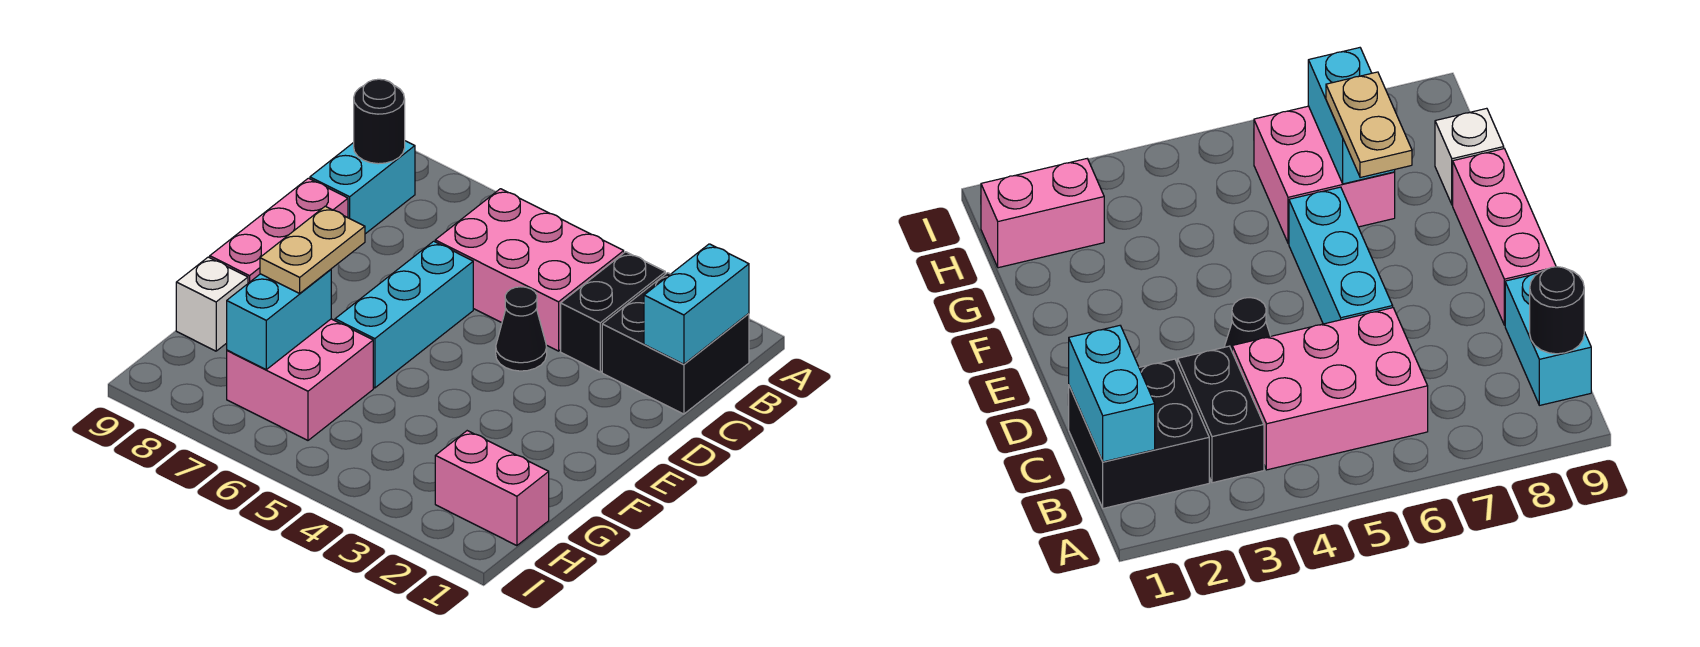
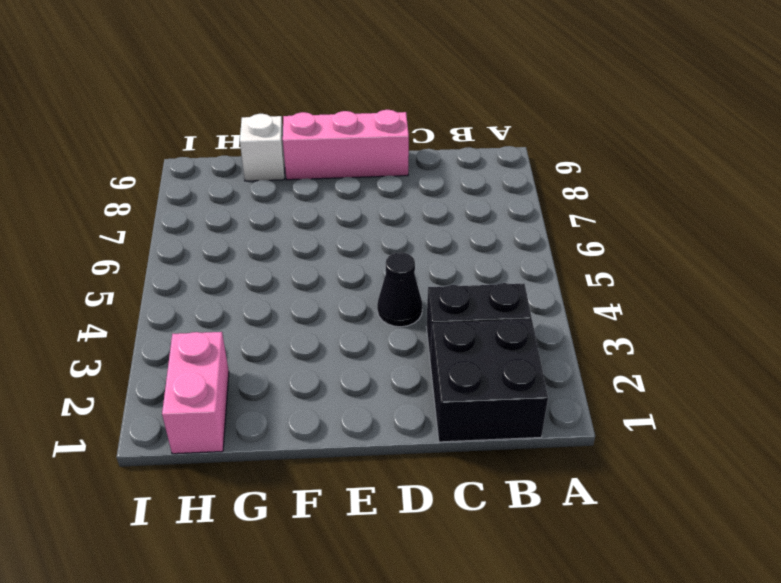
none -> pink brick B4:C6 level 1
none -> cyan brick B9:C9 level 1
none -> cyan brick D6:F6 level 1

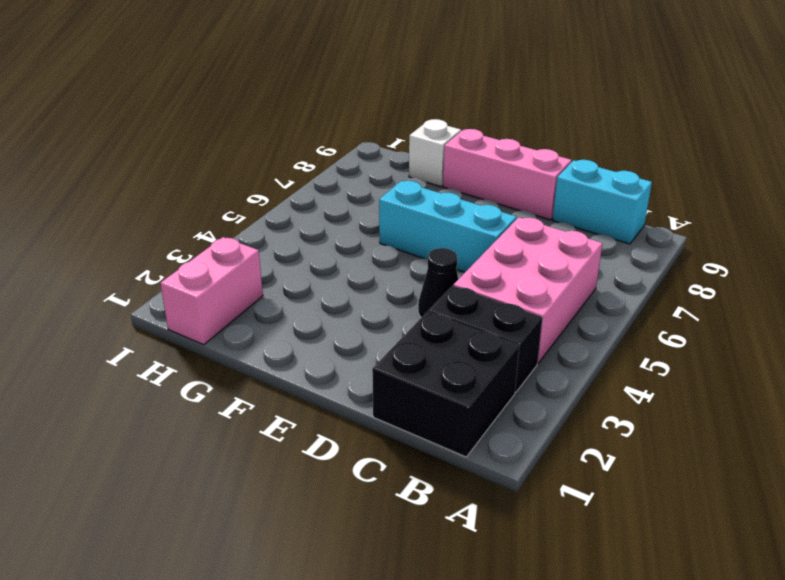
none -> pink brick G6:H7 level 1
none -> cyan brick B1:C1 level 2
none -> black round brick B9 level 2

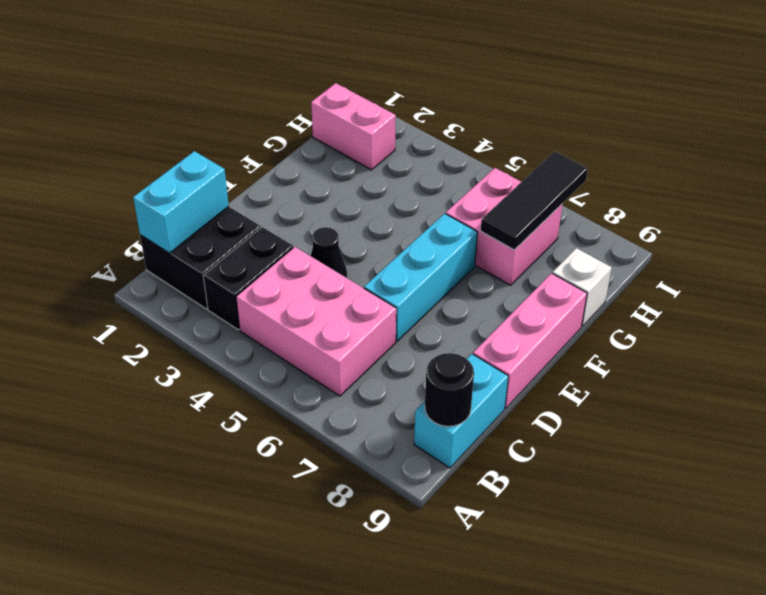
black tile G7:I7 level 2 -> cyan brick G7:H7 level 2
none -> tan plate F7:G7 level 3

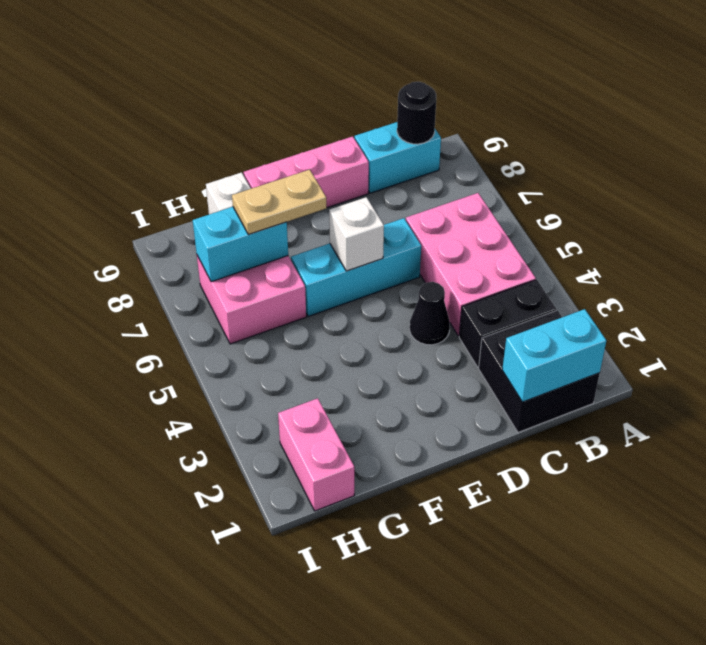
white brick E6 level 2 -> none

